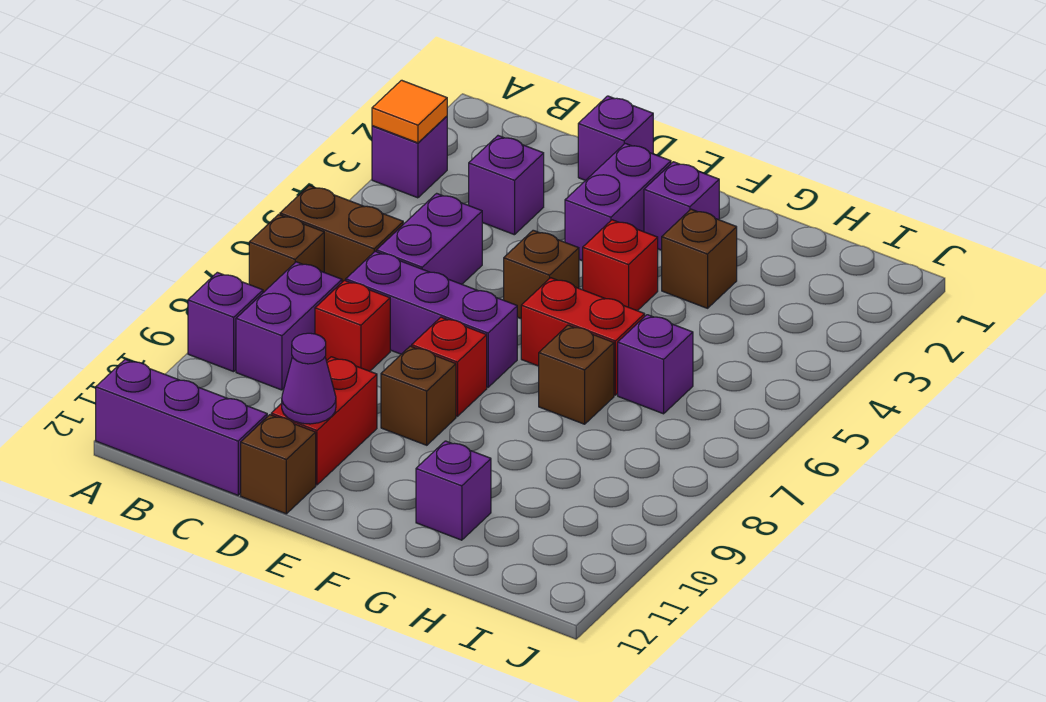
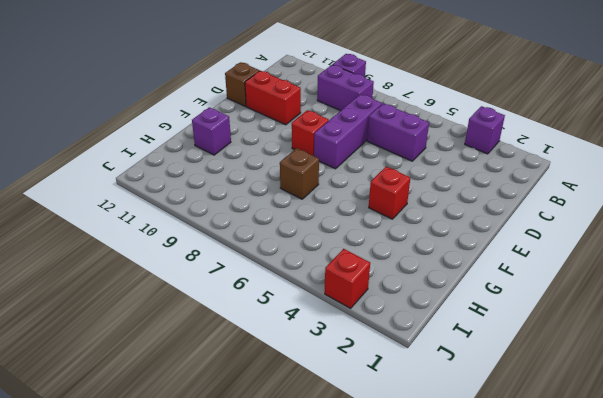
red brick J3 level 1 -> red brick C8 level 1
none -> brown brick A6:B6 level 1
none -> brown brick A7 level 1
none -> purple brick A12:C12 level 1

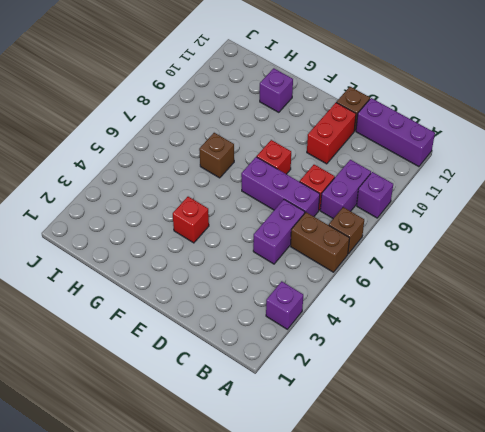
none -> purple brick C3 level 1
none -> purple brick D1 level 1
none -> purple brick E2:E3 level 1

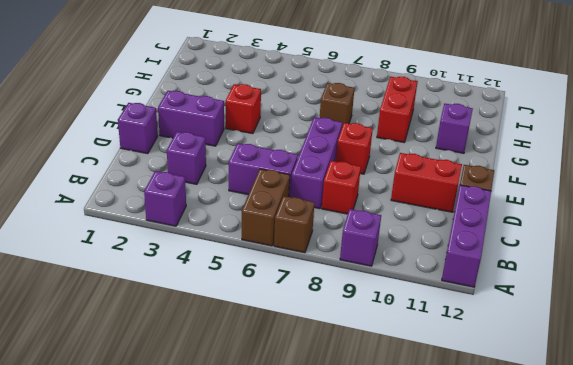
red brick G9:H9 level 1 -> red brick F6:G6 level 1
none -> purple brick B8:B9 level 1
none -> brown brick E5 level 1
none -> brown brick E9 level 1

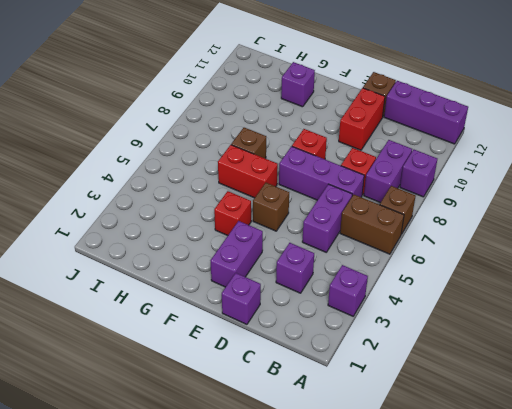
none -> brown brick E9 level 1
none -> purple brick F2 level 1
none -> brown brick G3 level 1

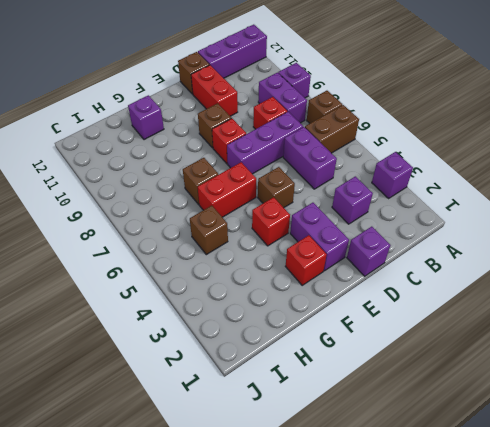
red brick F2 level 1 -> purple brick F2 level 1
brown brick H5 level 1 -> brown brick G3 level 1
none -> purple brick H6 level 1
none -> orange tile A3 level 2
none -> purple cone D11 level 2

